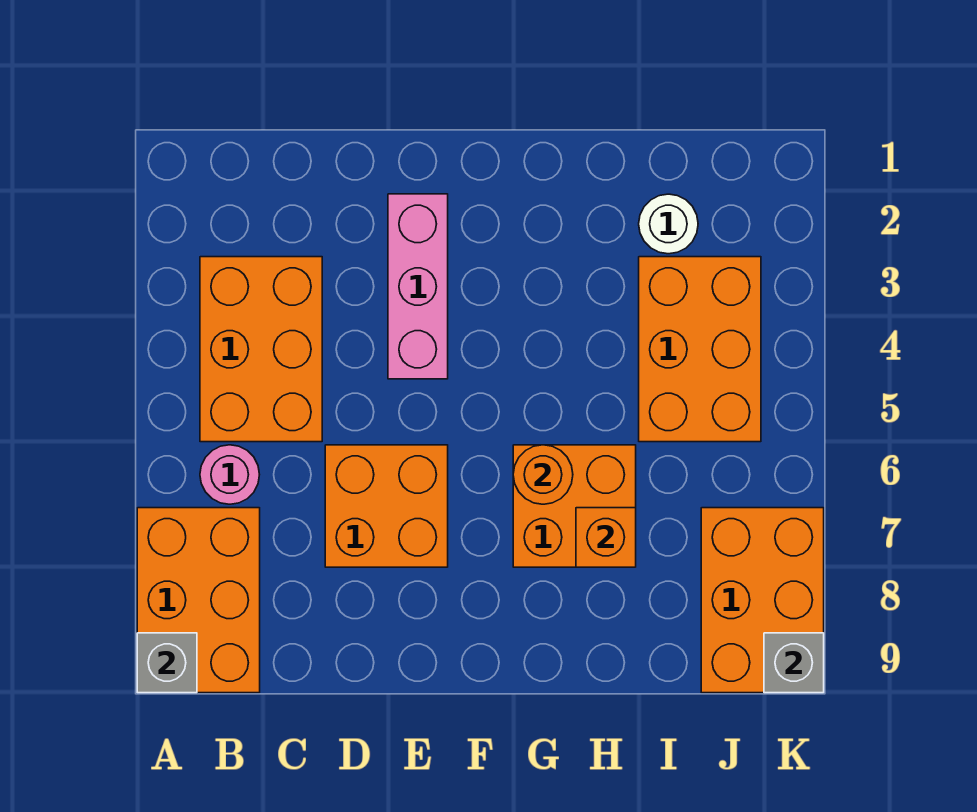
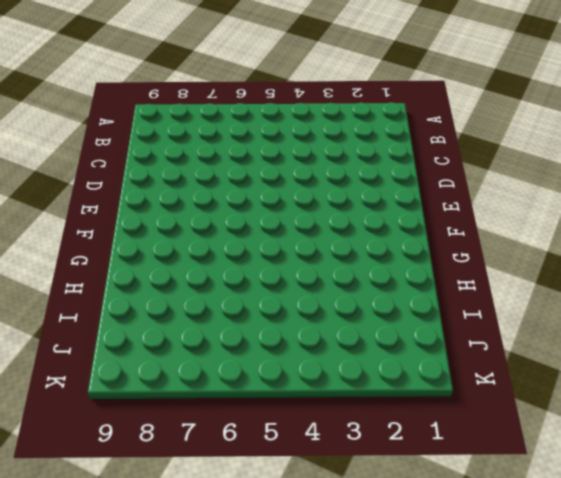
none -> orange brick A7:B9 level 1
none -> orange brick B3:C5 level 1
none -> pink round brick B6 level 1

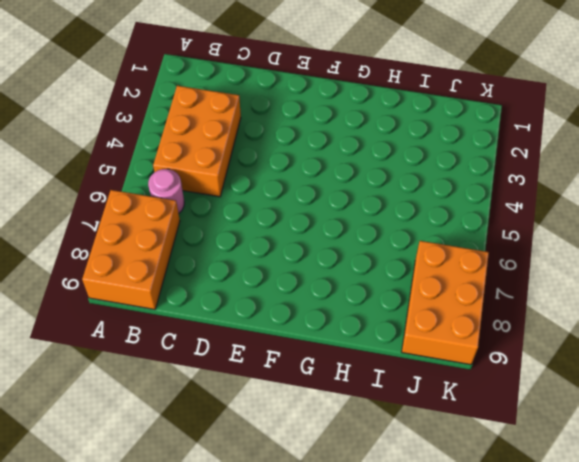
none -> orange brick D6:E7 level 1
none -> pink brick E2:E4 level 1
none -> orange brick G6:H7 level 1

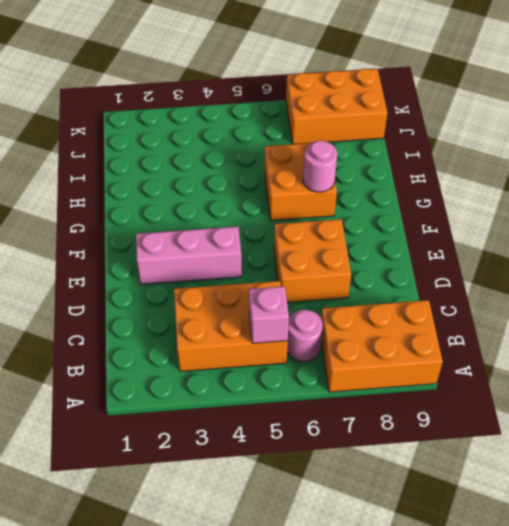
pink brick B5 level 2 -> none
pink round brick G7 level 2 -> none
none -> white round brick I2 level 1
none -> orange brick I3:J5 level 1
none -> grey brick A9 level 2

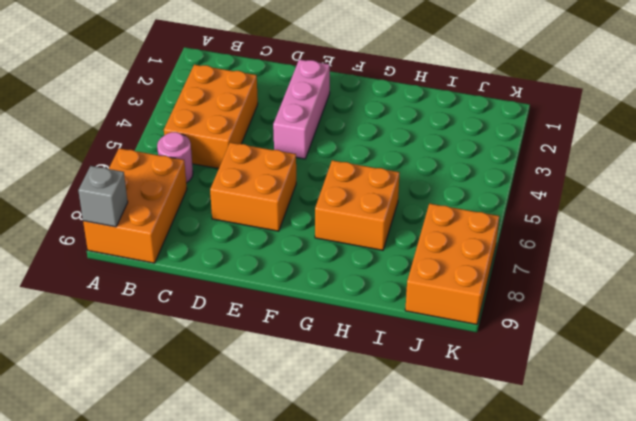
none -> white round brick I2 level 1
none -> orange brick I3:J5 level 1
none -> orange round brick G6 level 2

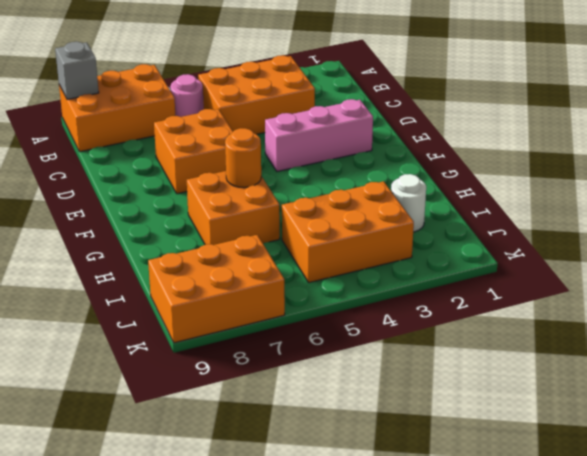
none -> orange brick H7 level 2
none -> grey brick K9 level 2

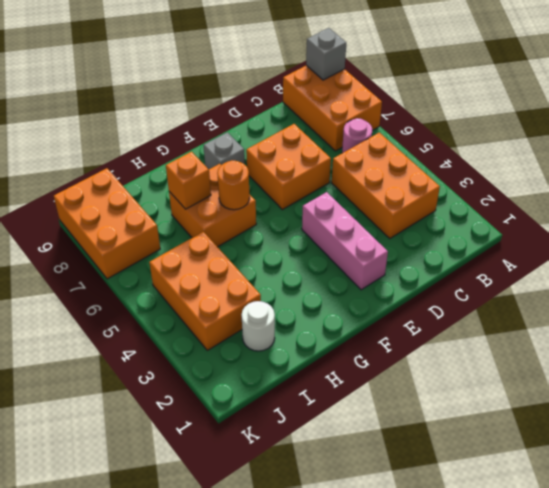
grey brick F8 level 1 -> grey brick K9 level 2

